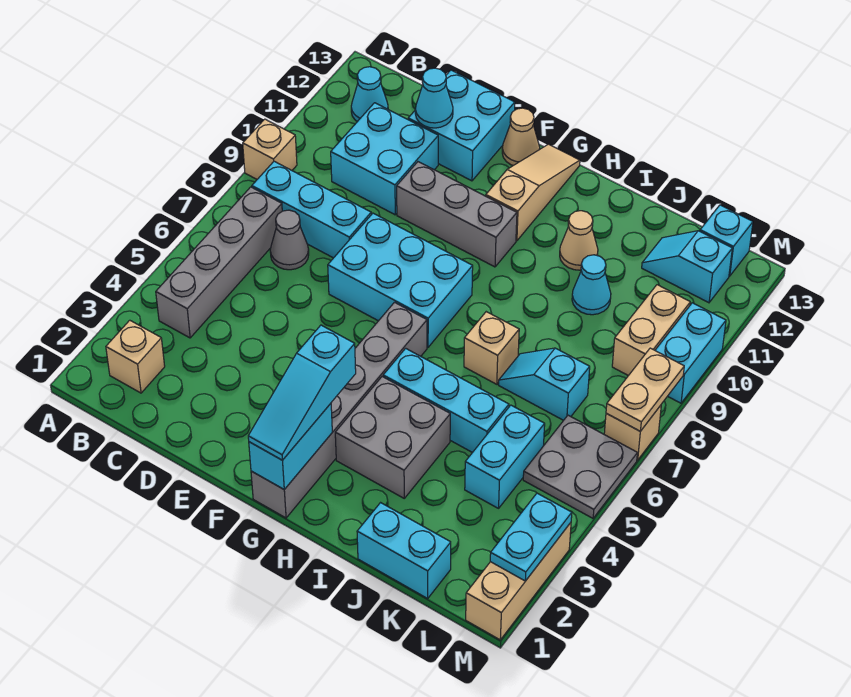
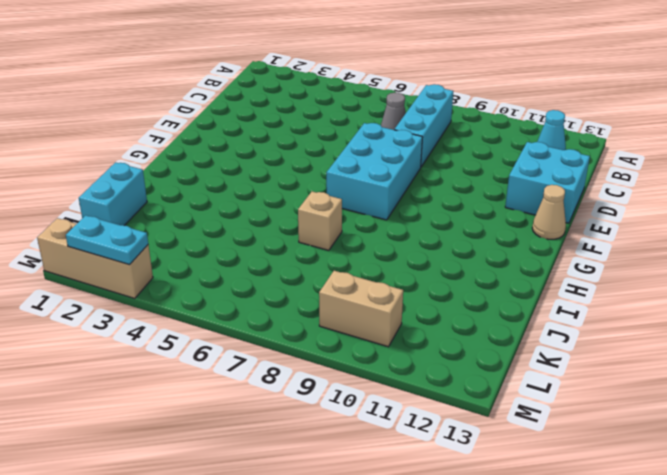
none -> tan brick A9 level 1
none -> tan brick B2 level 1
none -> grey brick B4:B7 level 1
none -> cyan brick C10:D11 level 1

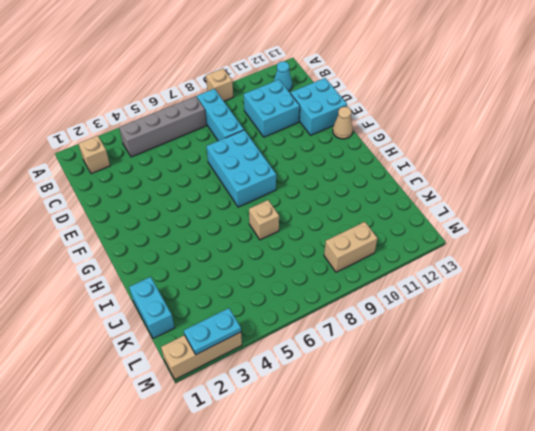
none -> grey cone C7 level 1
none -> grey brick E10:G10 level 1
none -> grey brick G1:G6 level 1
none -> tan slope G11:G13 level 1 top 11

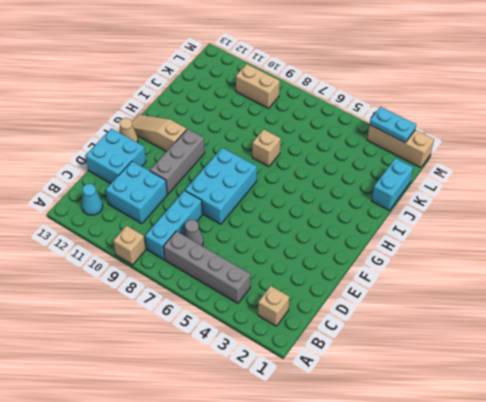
none -> grey brick G1:G6 level 1
none -> grey brick H3:I4 level 1
none -> cyan brick H5:J5 level 1
none -> tan cone I11 level 1

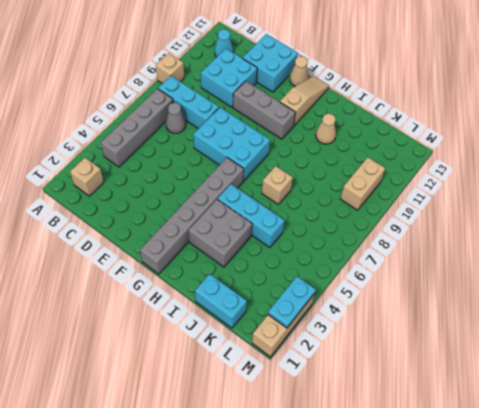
none -> cyan slope J7:K7 level 1 top K
none -> cyan cone J10 level 1
none -> cyan brick K4:K5 level 1
none -> cyan slope K12:L12 level 1 top L

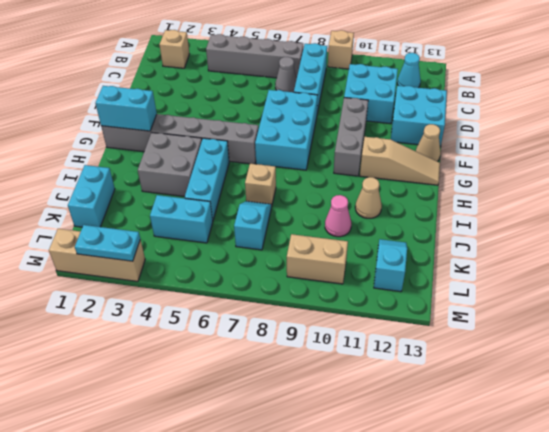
pink cone J10 level 1 -> cyan cone J10 level 1
none -> grey plate L5:M6 level 1
none -> cyan brick L13 level 1
none -> tan brick M7 level 1
none -> cyan brick M9:M10 level 1

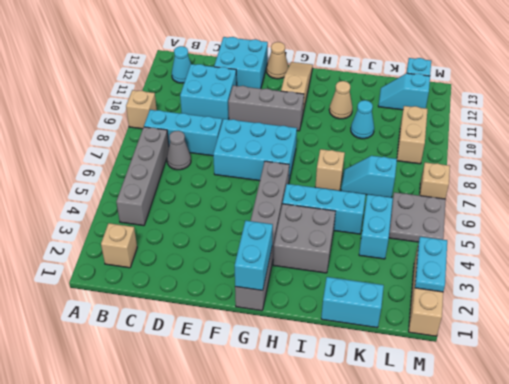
none -> cyan brick M9:M10 level 1
none -> cyan cone D12 level 2
none -> tan plate M7:M8 level 2
none -> cyan slope G1:G3 level 3 top 3

